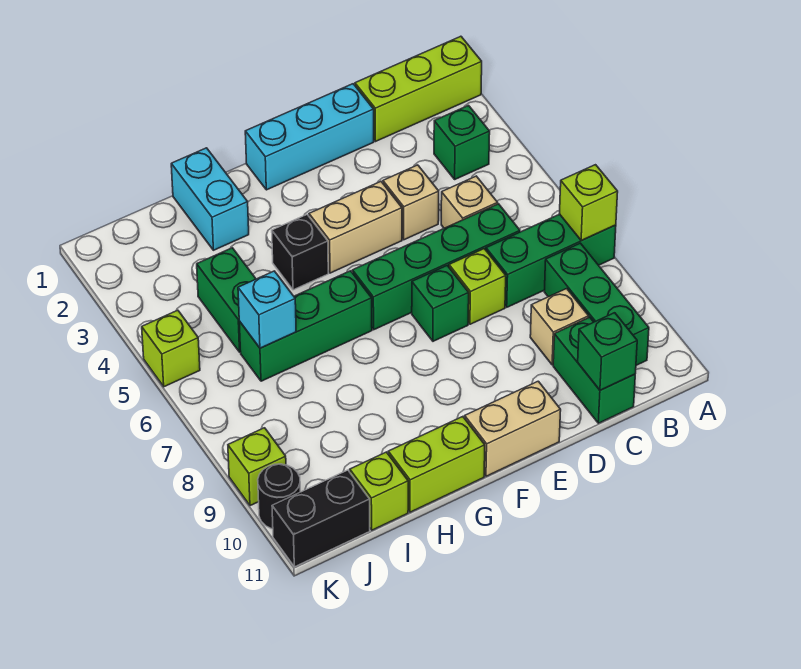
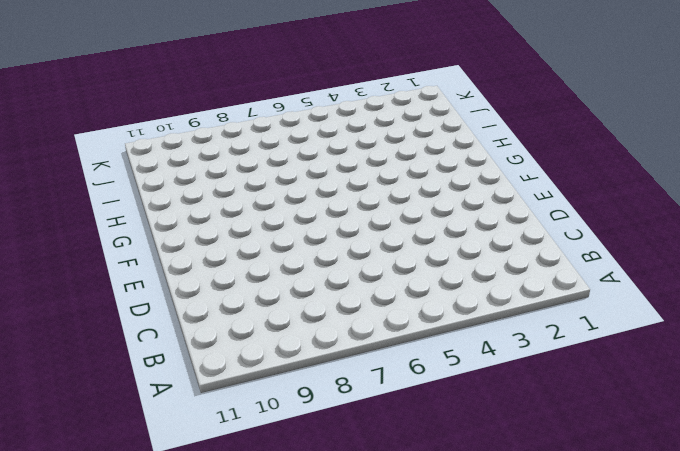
none -> lime brick A1:C1 level 1
none -> green brick A7:C7 level 1
none -> green brick B3 level 1

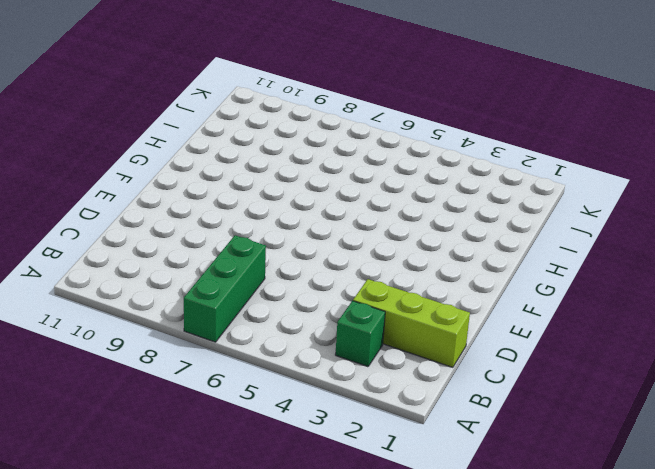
lime brick C1:C3 level 1 -> lime brick A1:C1 level 1
none -> green brick B8:B10 level 1
none -> tan brick C5 level 1
none -> green brick C6:F6 level 1

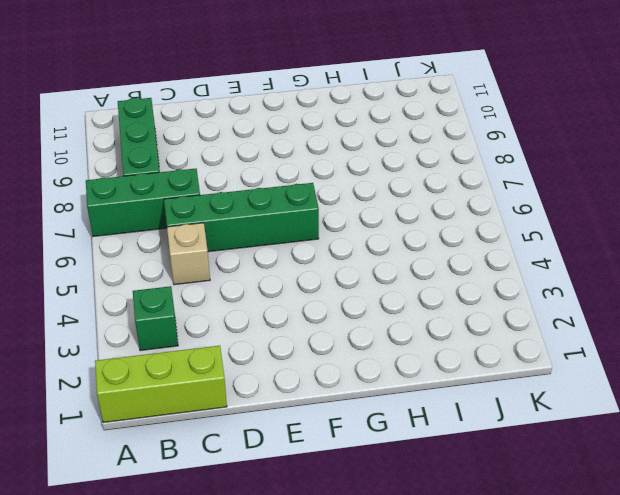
none -> tan brick C9 level 1
none -> green brick C10:C11 level 1
none -> cyan brick D1:F1 level 1

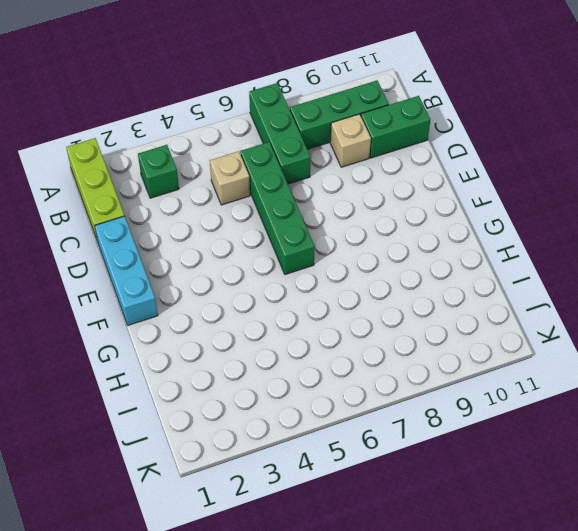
none -> tan brick D4 level 1
none -> lime brick D7 level 1
none -> tan brick E4:F4 level 1

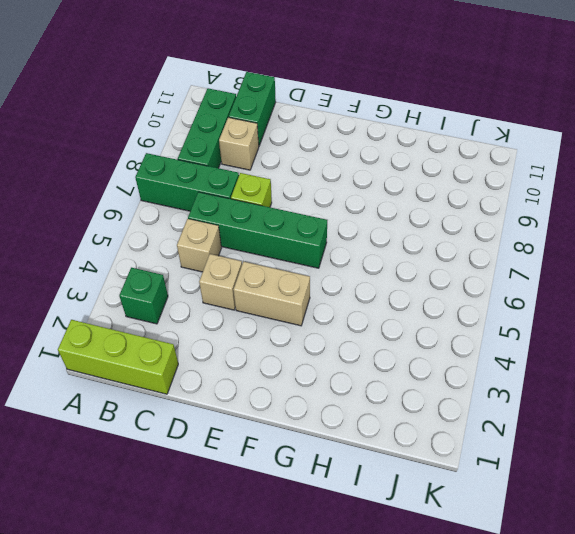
none -> cyan brick D1:F1 level 1
none -> green brick E7 level 1
none -> tan brick E11:F11 level 1

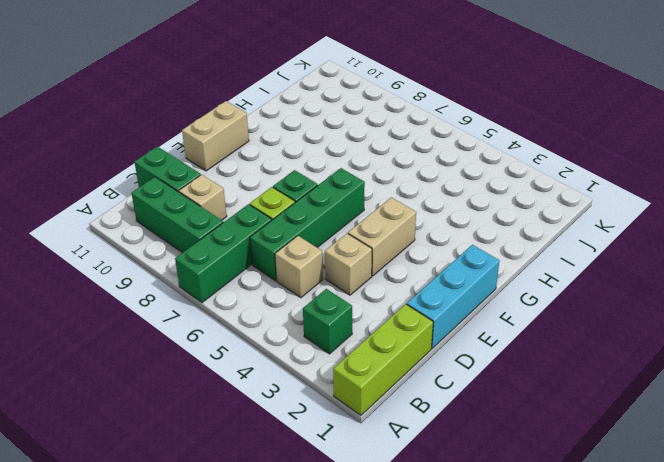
none -> black brick G4 level 1
none -> green brick G6:I6 level 1
none -> lime brick G11:H11 level 1

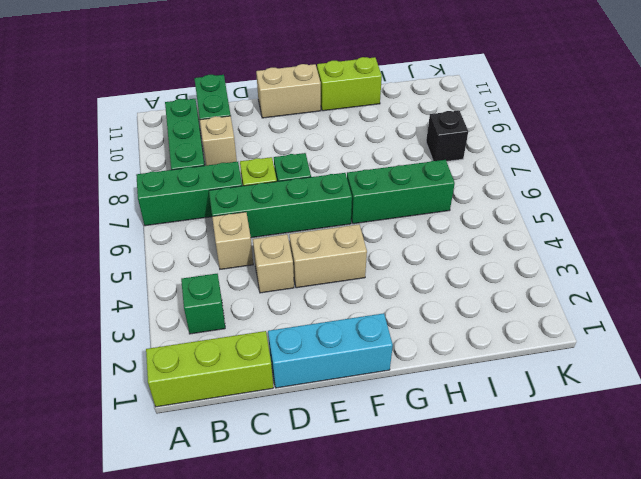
black brick J8 level 1 -> black brick G4 level 1
none -> cyan brick H1:H2 level 1
none -> green brick I4:I5 level 1
none -> lime brick I11 level 1

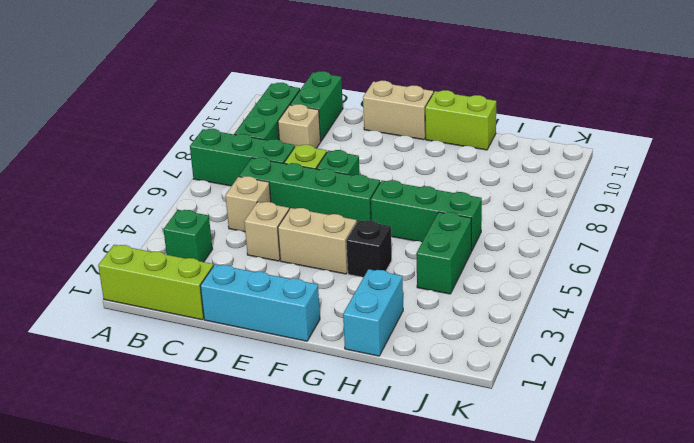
none -> lime brick I11 level 1
none -> black brick J11:K11 level 1
none -> lime brick K5 level 1

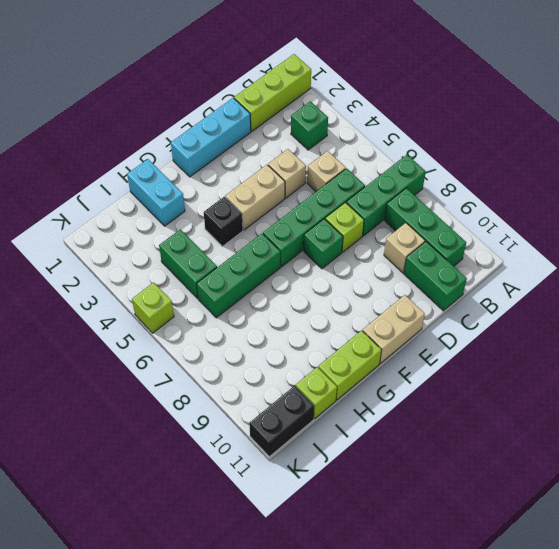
none -> lime brick K9 level 1
none -> black round brick K10 level 1
none -> lime brick A7 level 2

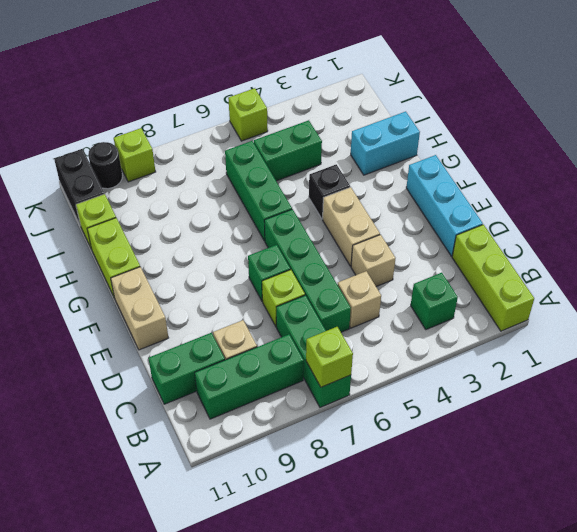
none -> green brick C11 level 2
none -> cyan brick I6 level 2

